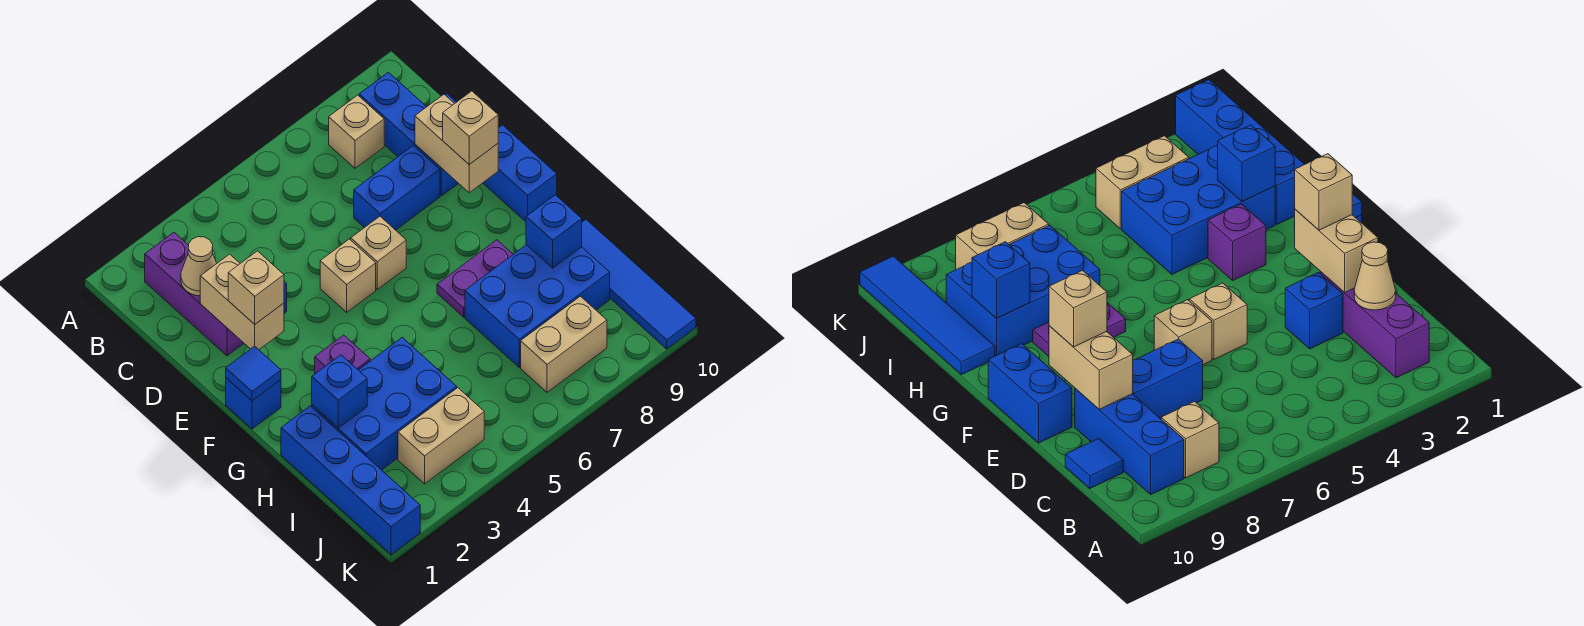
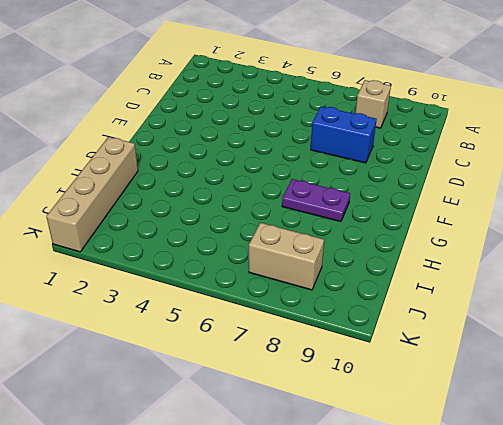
tan brick H1:K1 level 1 -> blue brick H1:K1 level 1
none -> purple brick B2:D2 level 1
none -> blue brick B9:D9 level 1
none -> blue tile C10 level 1

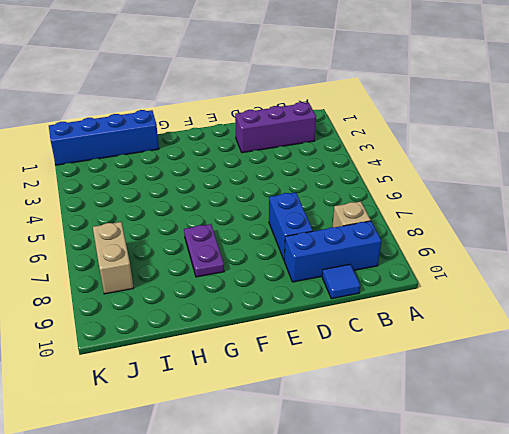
none -> blue brick D3 level 1
none -> tan brick E5 level 1
none -> tan brick E6 level 1

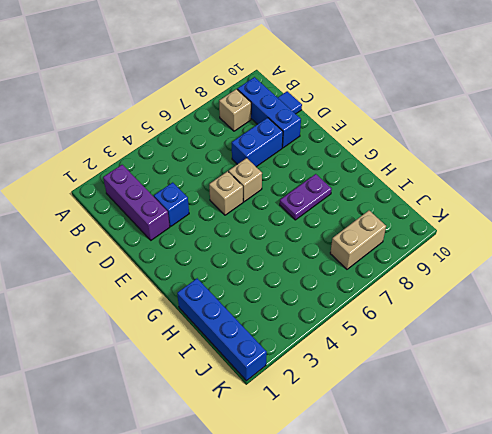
none -> blue brick E10:F10 level 1
none -> blue brick F1 level 1
none -> purple brick G3 level 1

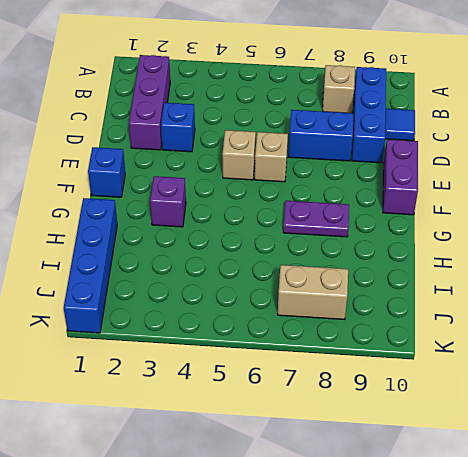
purple brick E10:F10 level 1 -> blue brick E10:F10 level 1
none -> blue brick H2:I4 level 1
none -> blue brick H7:I9 level 1
none -> blue tile H10:K10 level 1

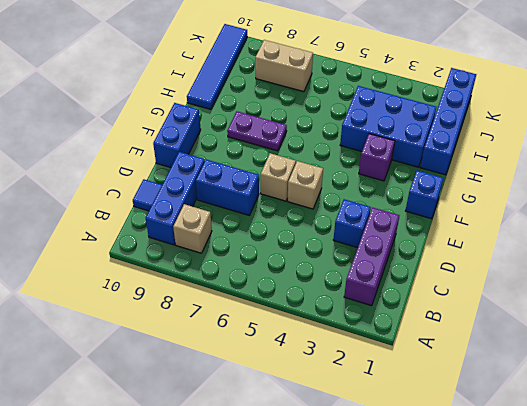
none -> blue brick H7:I9 level 1
none -> tan brick J3:J4 level 1
none -> tan cone C2 level 2

